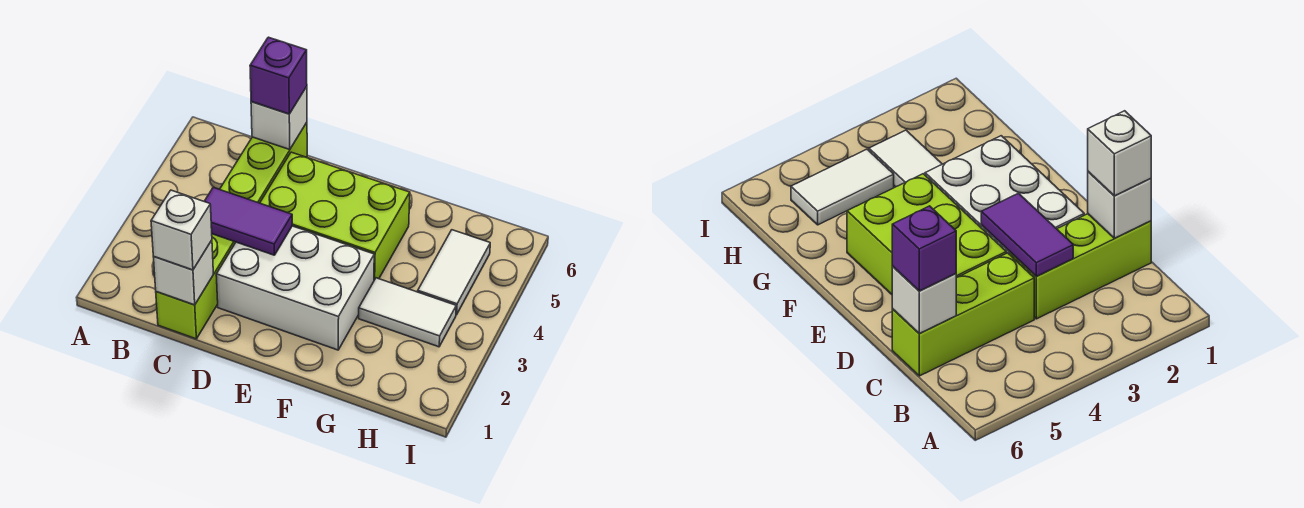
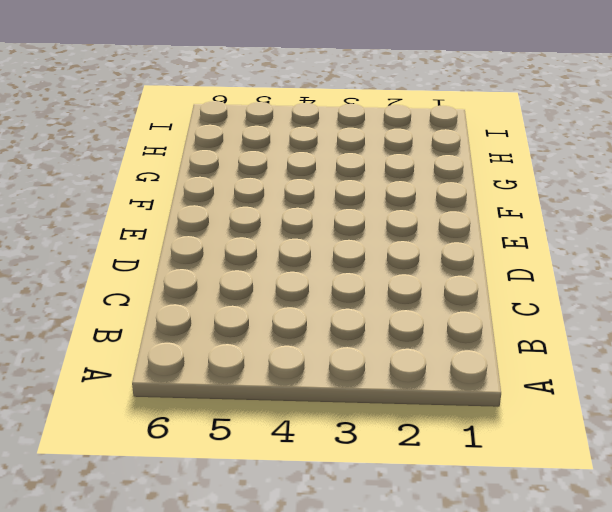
none -> lime brick C1:C3 level 1
none -> lime brick C4:C6 level 1

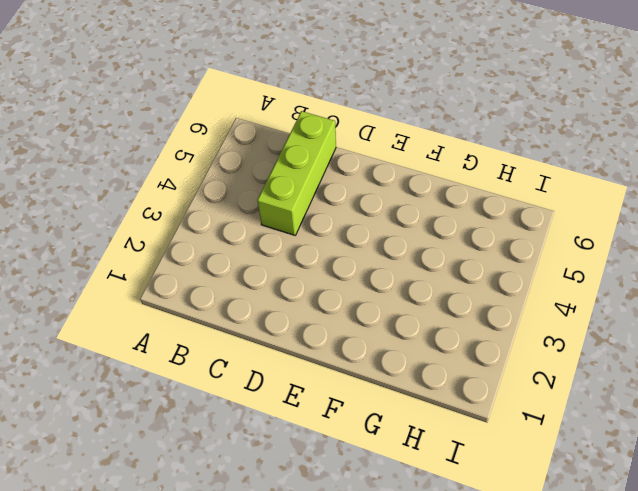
none -> lime brick C1:C3 level 1
none -> white brick D2:F3 level 1

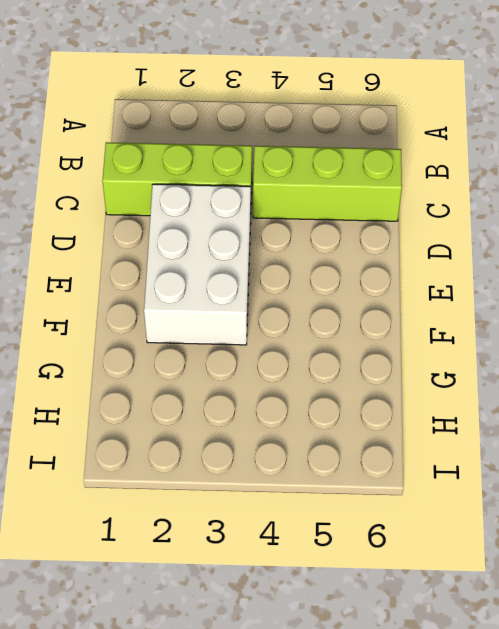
none -> lime brick D4:F5 level 1
none -> white tile G3:H3 level 1

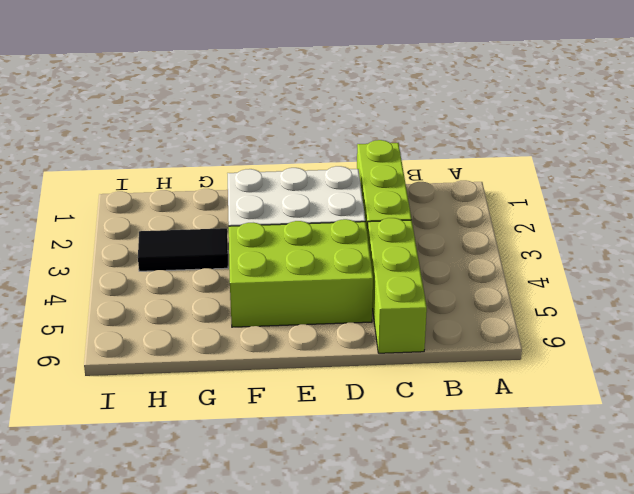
black tile G3:H3 level 1 -> white tile G3:H3 level 1
none -> white tile H4:H5 level 1
none -> white brick C1 level 2

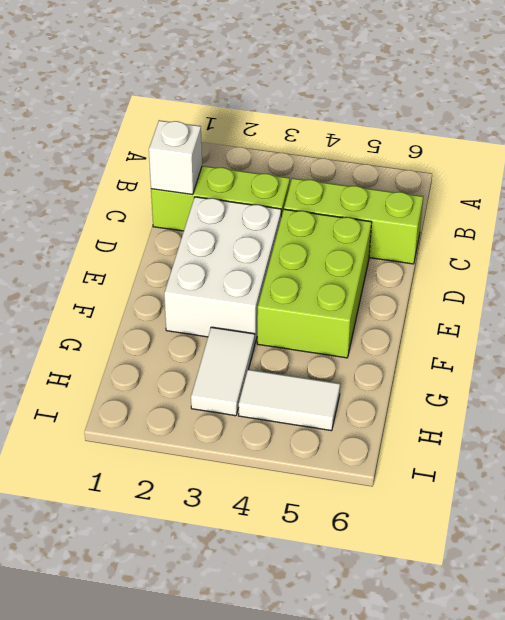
none -> purple tile C3:D3 level 2
none -> white brick C6 level 2

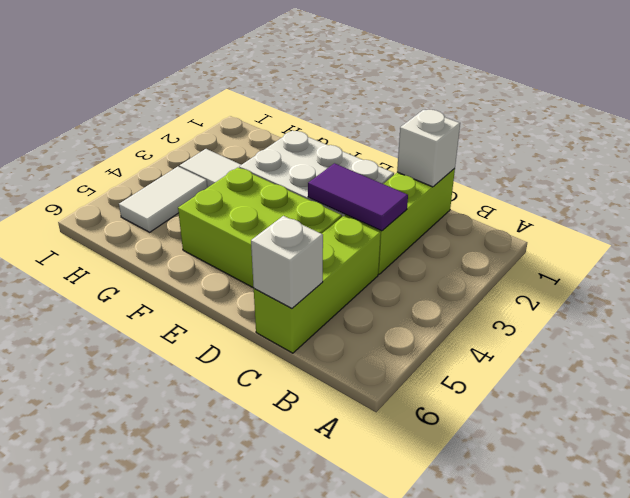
none -> white brick C1 level 3
none -> purple brick C6 level 3

